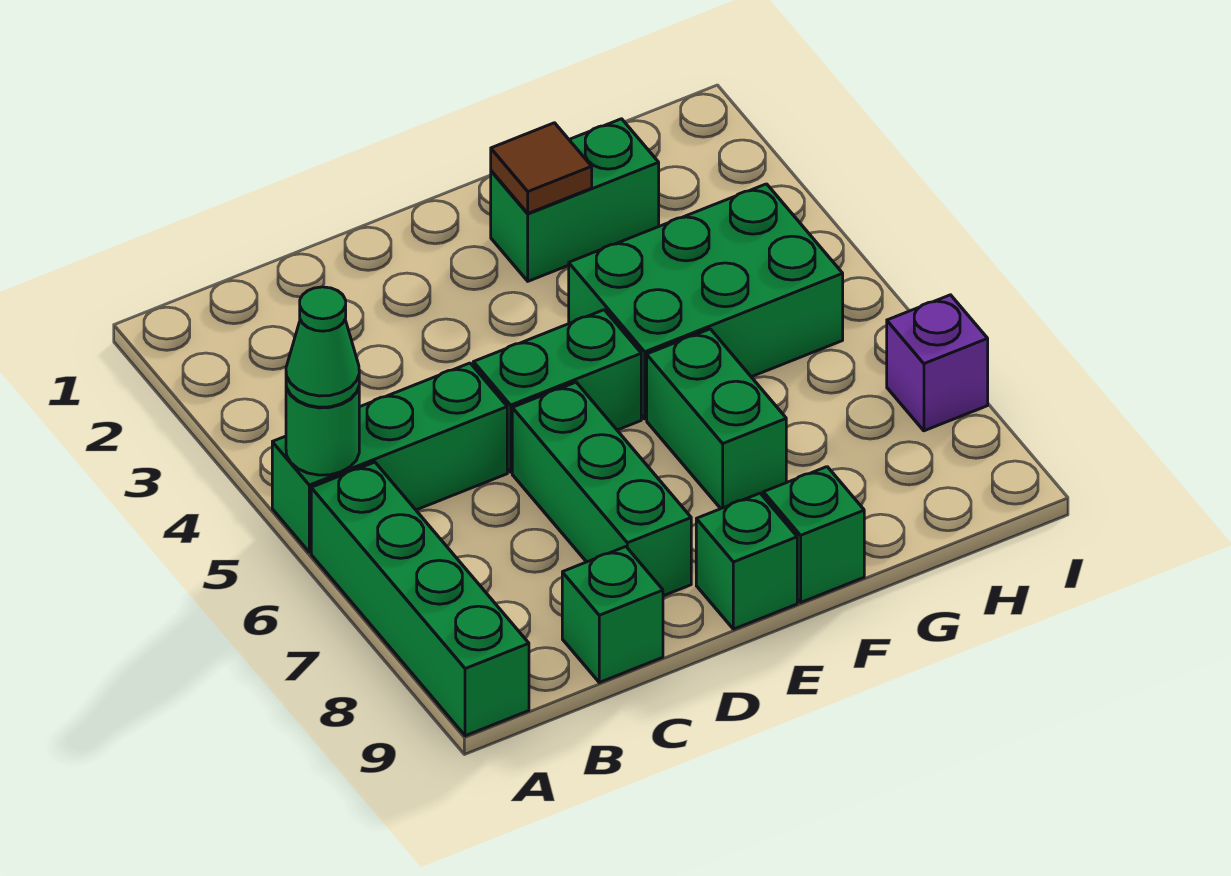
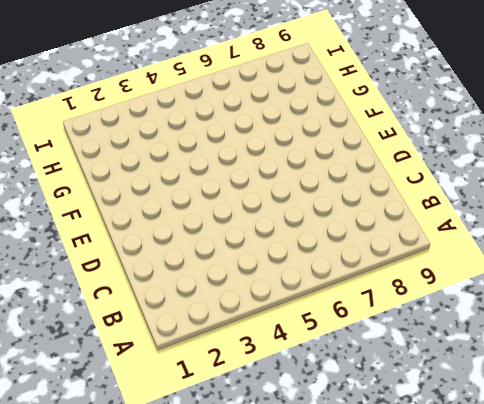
none -> green brick A5:C5 level 1
none -> green brick A6:A9 level 1
none -> green brick C9 level 1

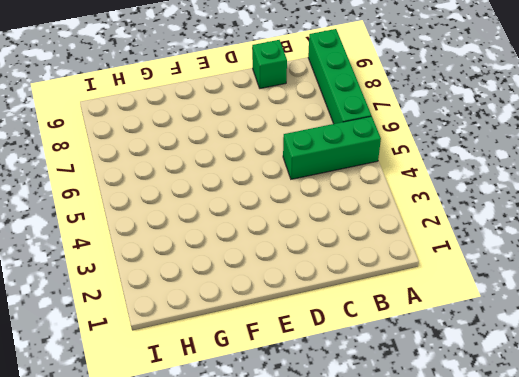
none -> green brick D5:E5 level 1
none -> green brick D6:D8 level 1
none -> green brick E9 level 1

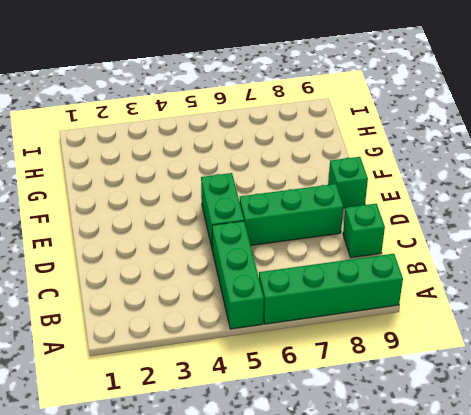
none -> green brick F2:G2 level 1
none -> green brick F4:H5 level 1
none -> green brick F6:F7 level 1

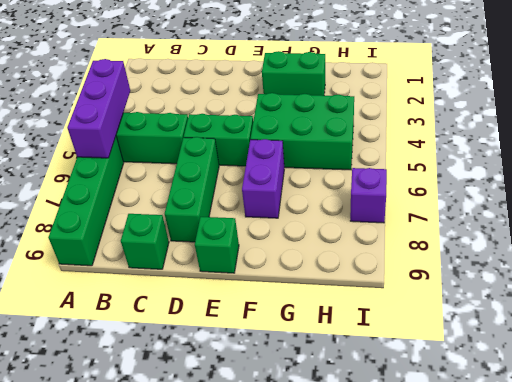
purple brick A4:A6 level 2 -> green round brick A5 level 2
purple brick F6:F7 level 1 -> green brick F6:F7 level 1
none -> green brick F9 level 1
none -> brown tile F2 level 2
none -> green cone A5 level 3

